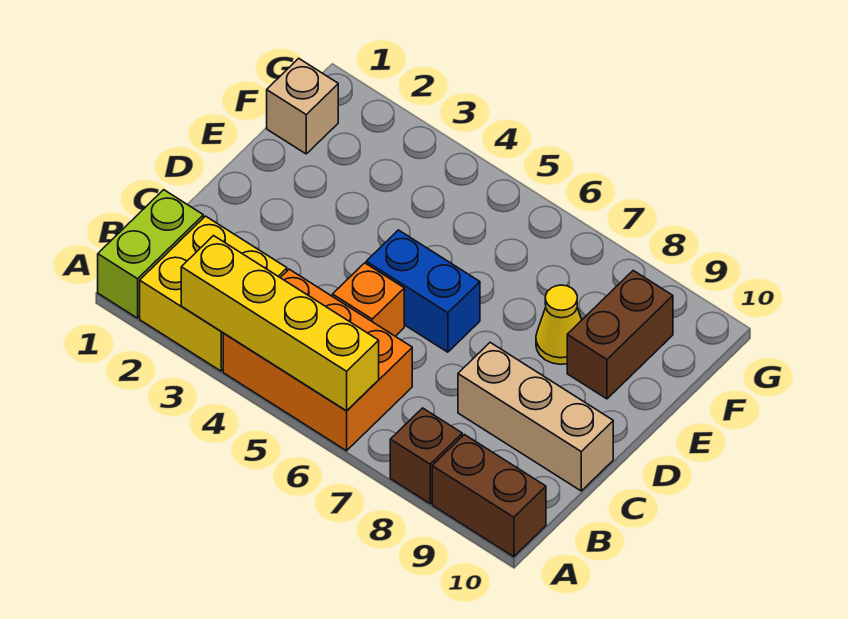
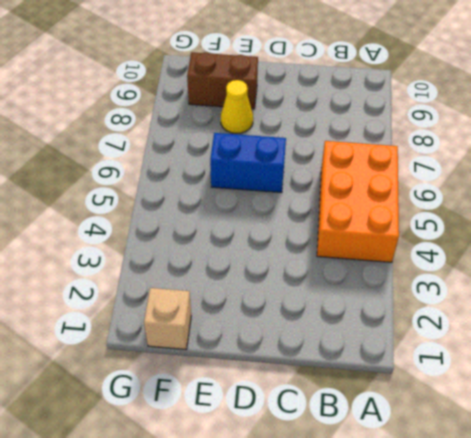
blue brick D6:E6 level 1 -> blue brick D5:D6 level 1
none -> lime brick A1:B1 level 1
none -> yellow brick A2:B3 level 1
none -> brown brick A8 level 1

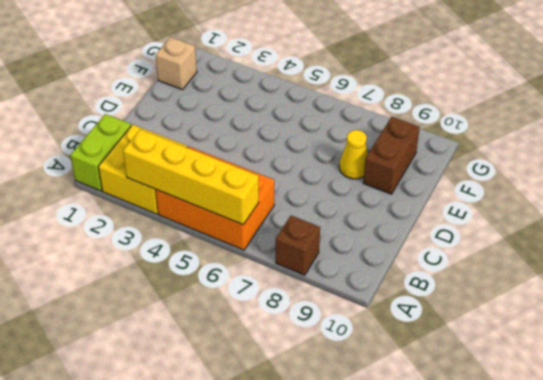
none -> brown brick A9:A10 level 1
none -> orange brick C5 level 1
none -> tan brick C8:C10 level 1

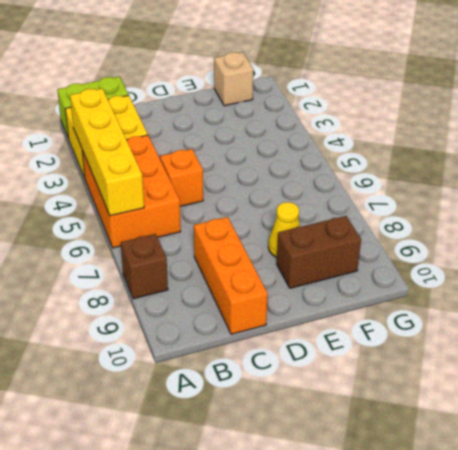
orange brick C8:C10 level 1 -> tan brick C8:C10 level 1
none -> brown brick A9:A10 level 1
none -> blue brick D5:D6 level 1

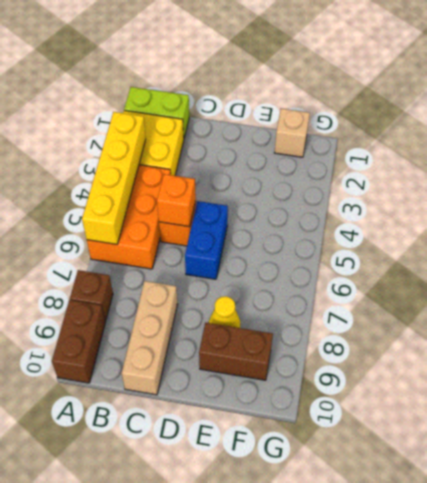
orange brick C5 level 2 -> none

